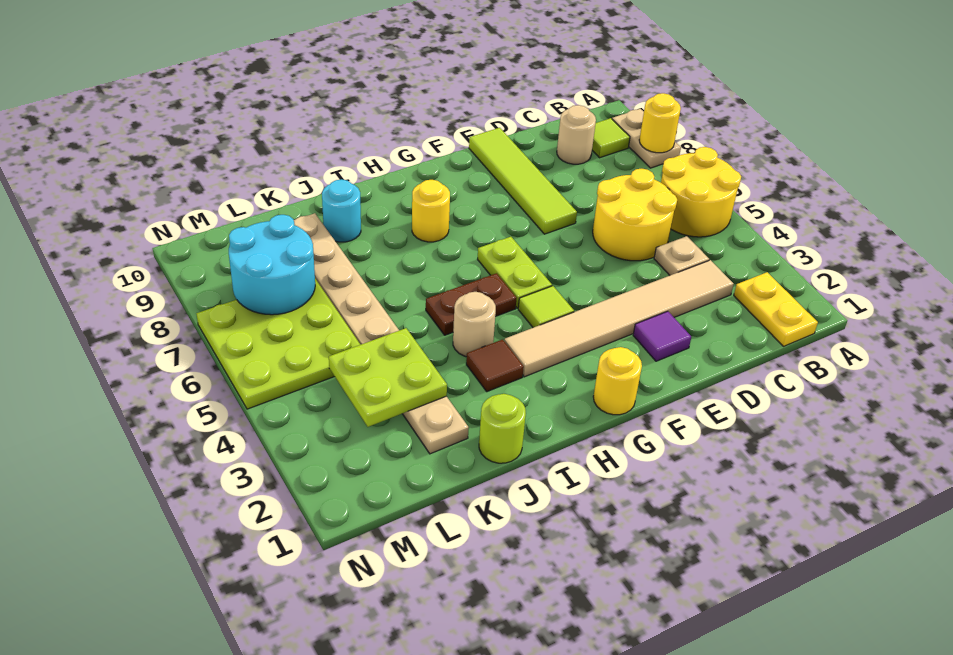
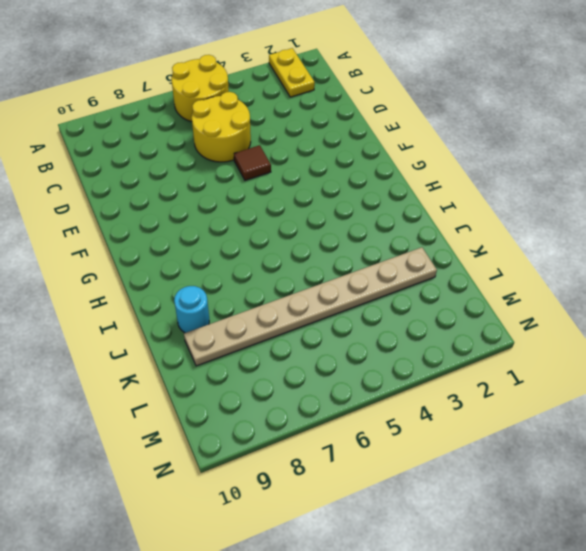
yellow plate A2:B2 level 1 -> yellow plate B1:B2 level 1
brown tile E5 level 1 -> brown tile I3 level 1
none -> tan plate A8:A9 level 1
none -> lime tile B9 level 1
none -> tan tile C3:H3 level 1

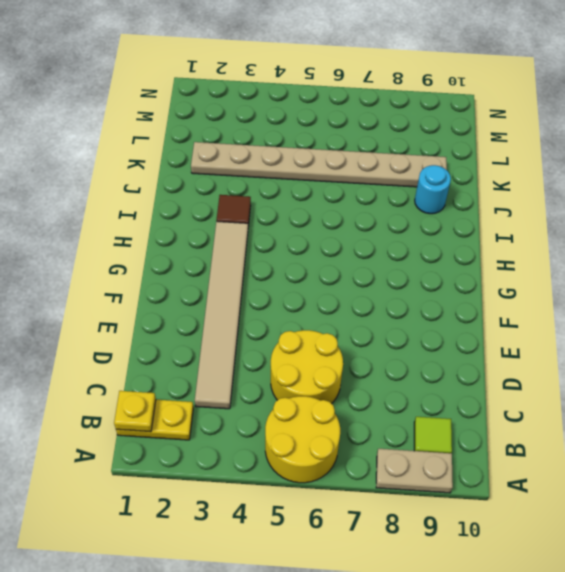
yellow plate B1 level 2 -> none
none -> tan plate C4 level 1
none -> tan round brick C9 level 1
none -> purple tile E2 level 1

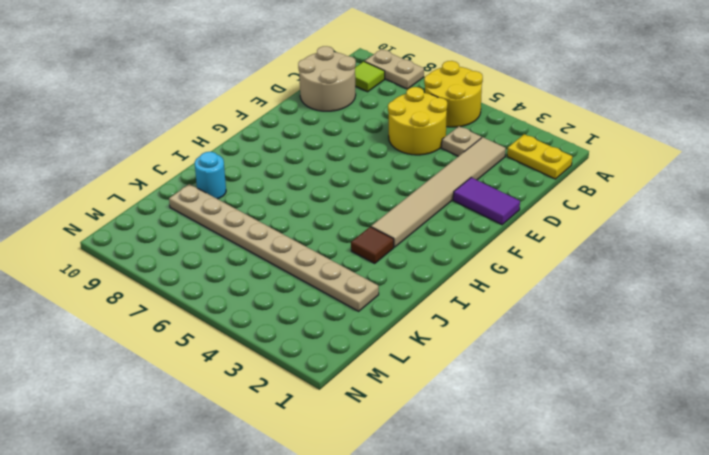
tan round brick C9:D10 level 1 -> tan round brick C9 level 1
purple tile E1:E2 level 1 -> purple tile E2 level 1
none -> lime tile E7:E10 level 1
none -> yellow round brick G1 level 1
none -> lime tile G4 level 1

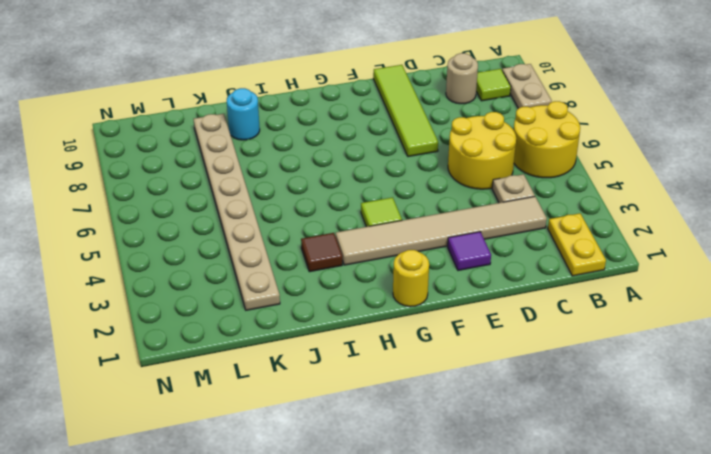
none -> lime plate G5:G6 level 1
none -> brown plate H5:I5 level 1
none -> yellow round brick H8 level 1

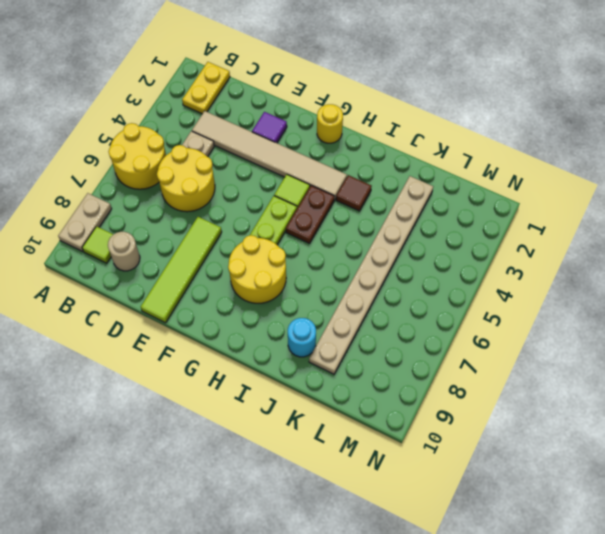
yellow round brick G7:H8 level 1 -> yellow round brick H8 level 1
brown plate H4:H5 level 1 -> brown plate H5:I5 level 1
none -> tan round brick I4 level 1
none -> lime round brick J1 level 1
none -> lime plate L5:N7 level 1

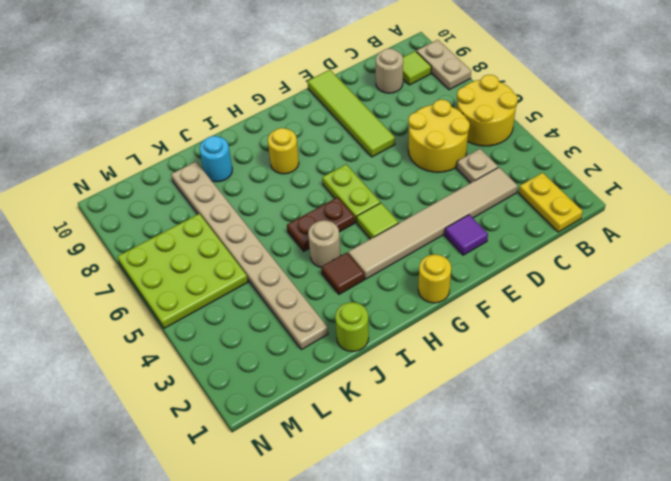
none -> yellow round brick A8 level 2
none -> lime plate K3:L4 level 2
none -> cyan round brick L7:M8 level 2

